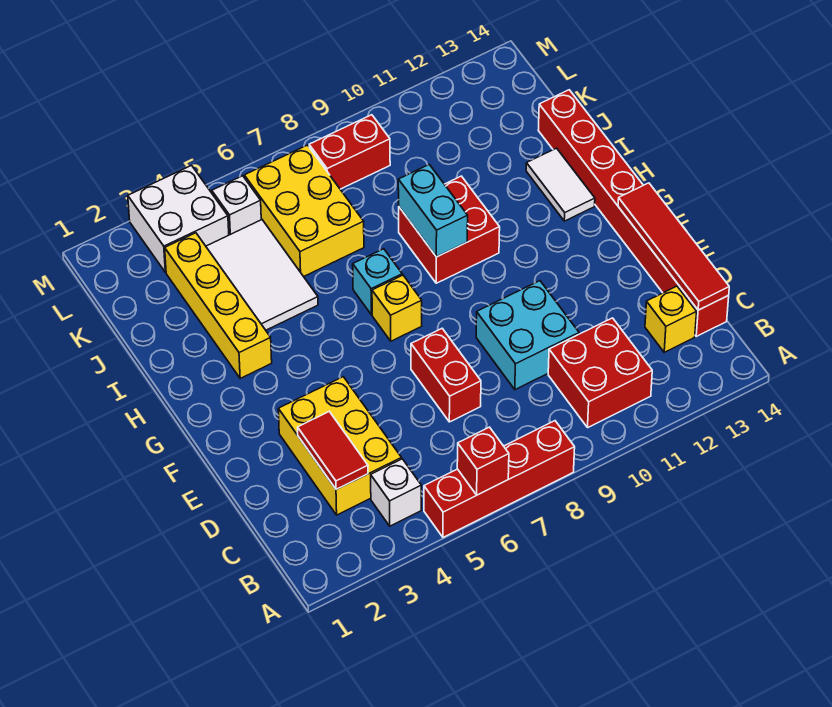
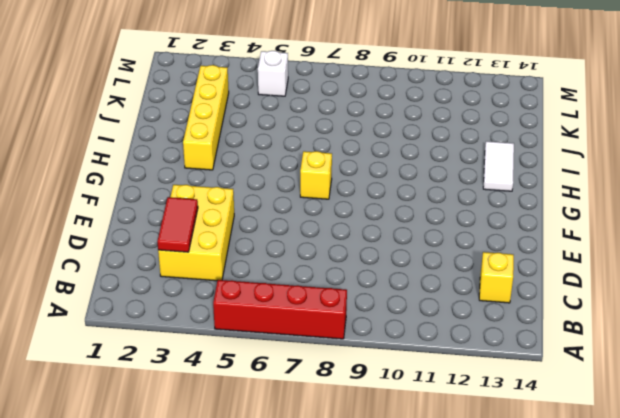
none -> white brick B4 level 1
none -> red brick B10:C11 level 1
none -> red brick C14:J14 level 1

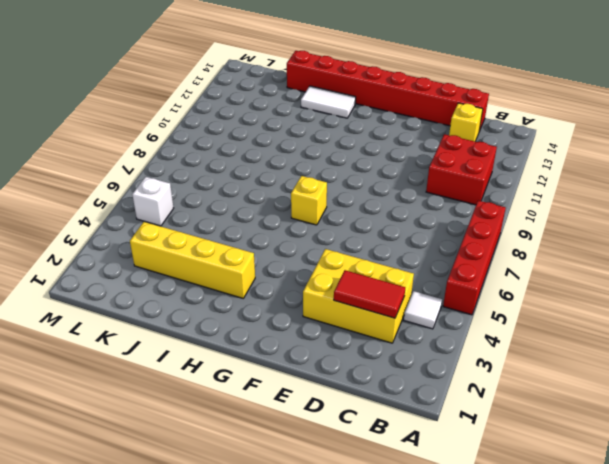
white tile B4 level 1 -> white brick B4 level 1
none -> red brick D7:E7 level 1
none -> cyan brick D9:E10 level 1
none -> cyan brick H7 level 1

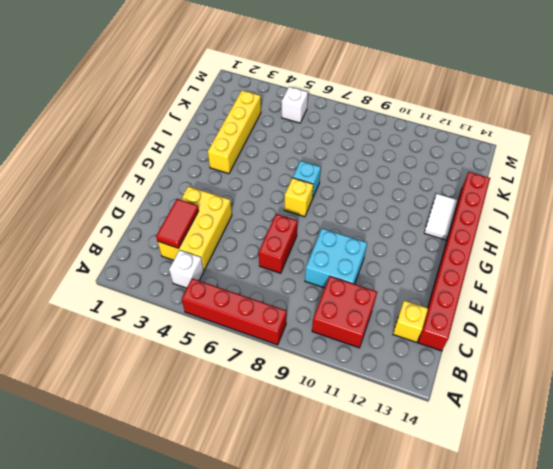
none -> red brick H9:I10 level 1
none -> white tile I4:K5 level 1
none -> yellow brick J6:L7 level 1

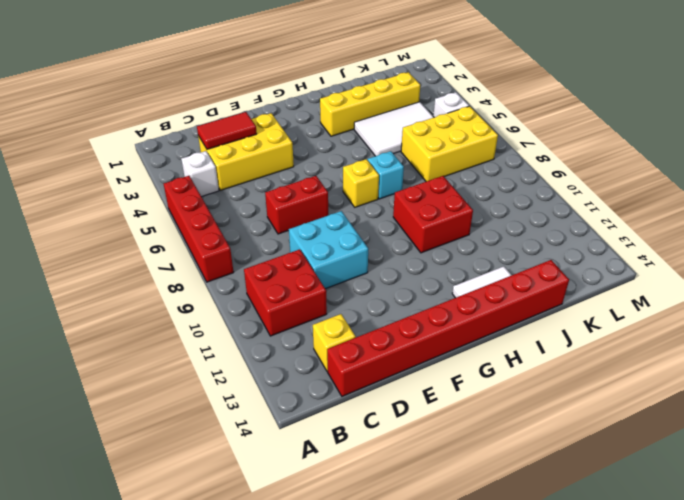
none -> white brick L3:M4 level 1
none -> red brick L8:L9 level 1
none -> red brick A6 level 2

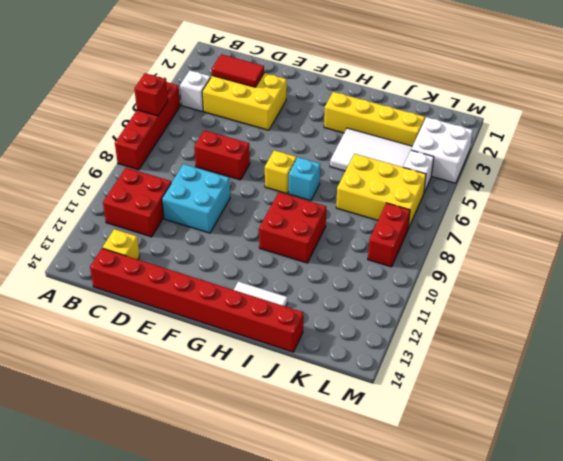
none -> red tile C14:F14 level 2
none -> cyan brick H9:I9 level 2

